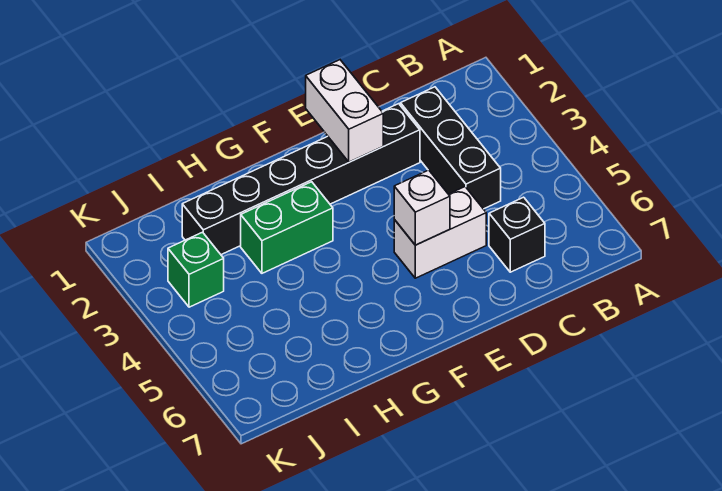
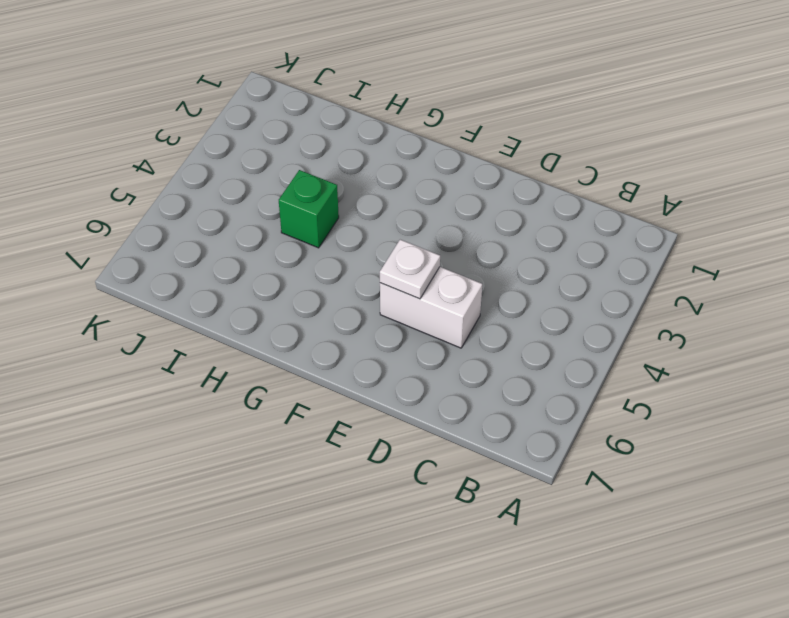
white plate E5 level 2 -> white brick E5 level 2
green brick H4 level 1 -> green brick J3 level 1
none -> black brick C2:C4 level 1
none -> black brick C6 level 1

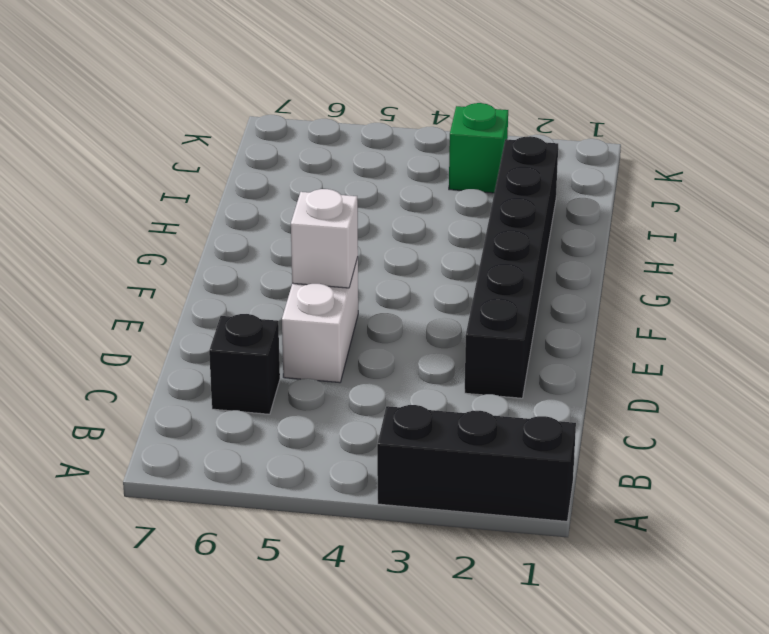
black brick A1:A3 level 1 -> black brick C2:C4 level 1
none -> green brick G3:H3 level 1
none -> white brick E1:E2 level 2

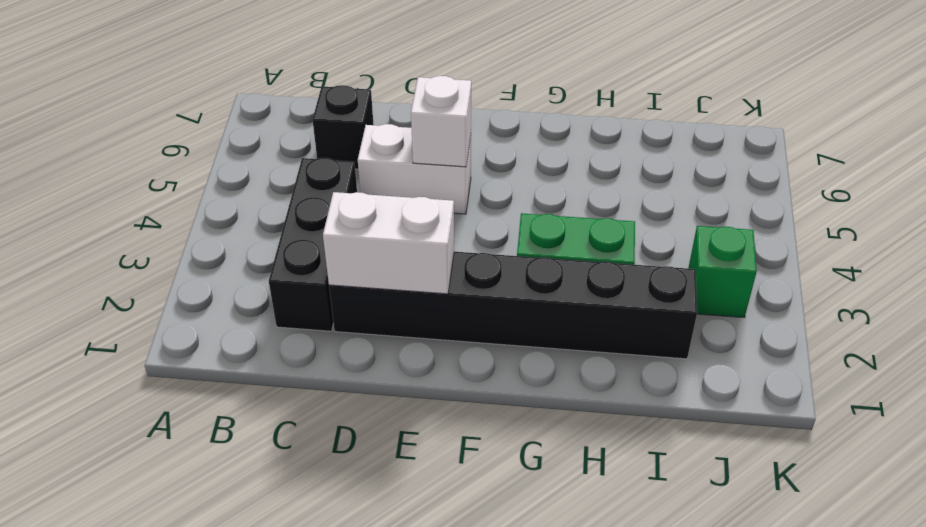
white brick D2:E2 level 2 -> white brick E1:E2 level 2

